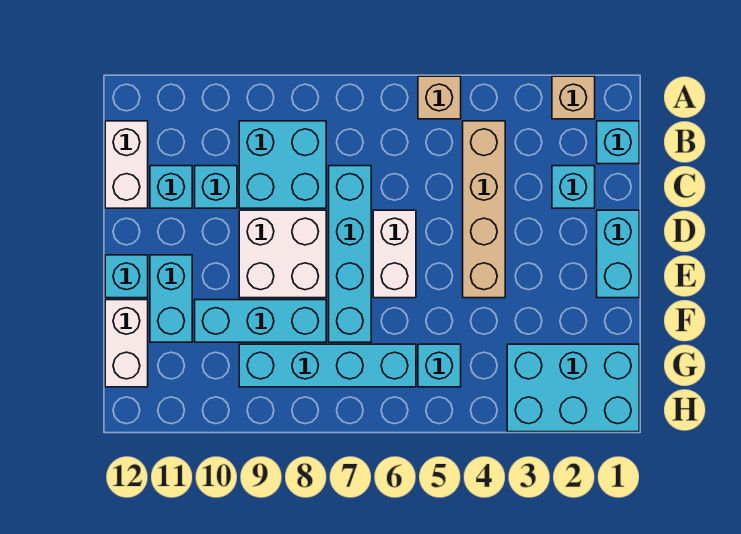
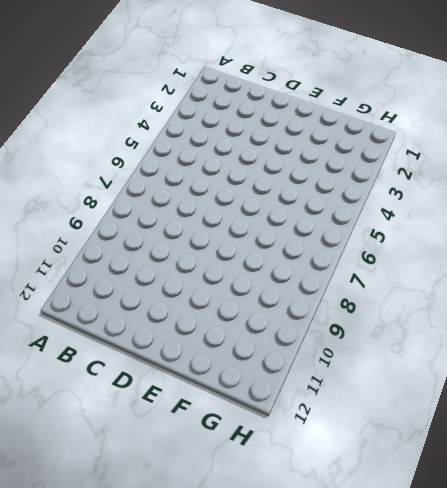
none -> tan brick A2 level 1
none -> tan brick A5 level 1
none -> cyan brick B1 level 1

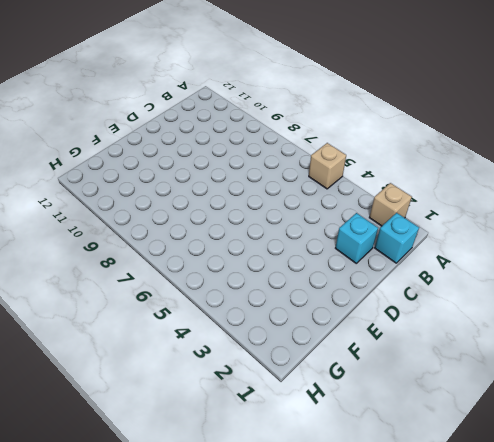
none -> tan brick B4:E4 level 1
none -> cyan brick B8:C9 level 1
none -> white brick B12:C12 level 1

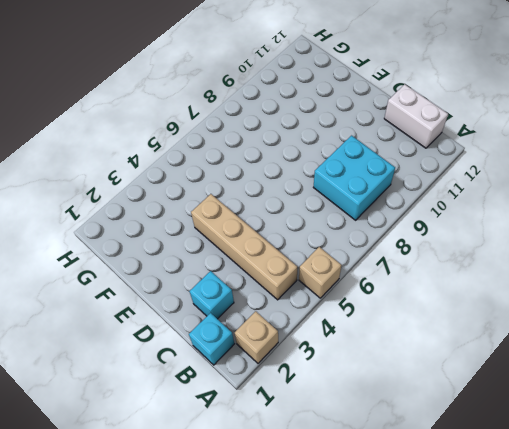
none -> cyan brick C7:F7 level 1
none -> cyan brick C10 level 1
none -> cyan brick C11 level 1

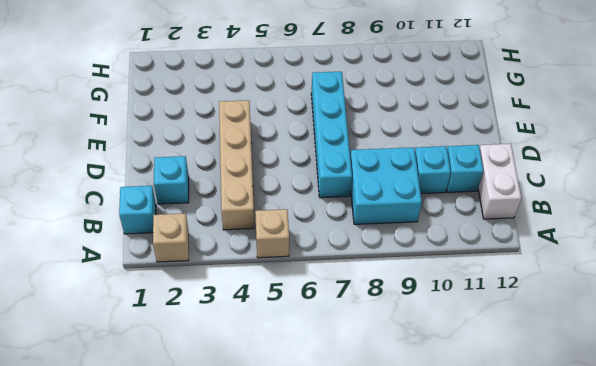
none -> cyan brick D1:E1 level 1
none -> white brick D6:E6 level 1
none -> white brick D8:E9 level 1

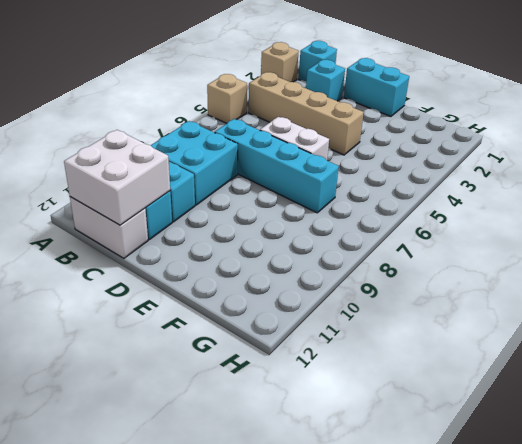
white brick B11:C12 level 2 -> white brick D8:E9 level 1
none -> cyan brick E11:F11 level 1
none -> cyan brick E12 level 1
none -> cyan brick F8:F10 level 1

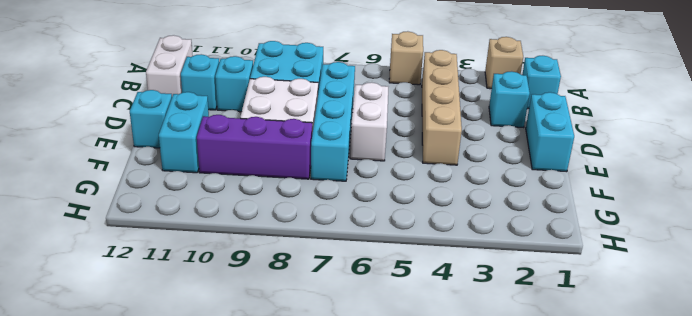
purple brick F8:F10 level 1 -> cyan brick F8:F10 level 1
none -> white brick F12:G12 level 1
none -> cyan brick G1:H3 level 1
none -> cyan brick G5 level 1

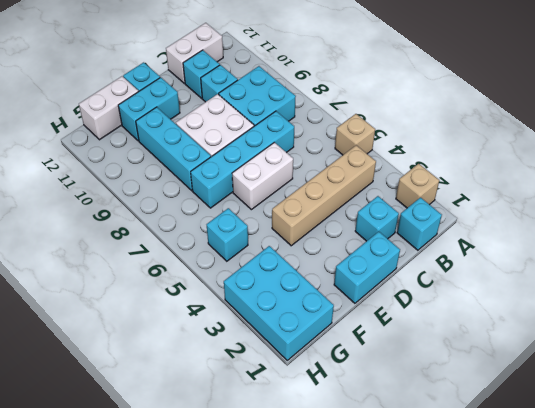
none -> cyan brick G6:G9 level 1

